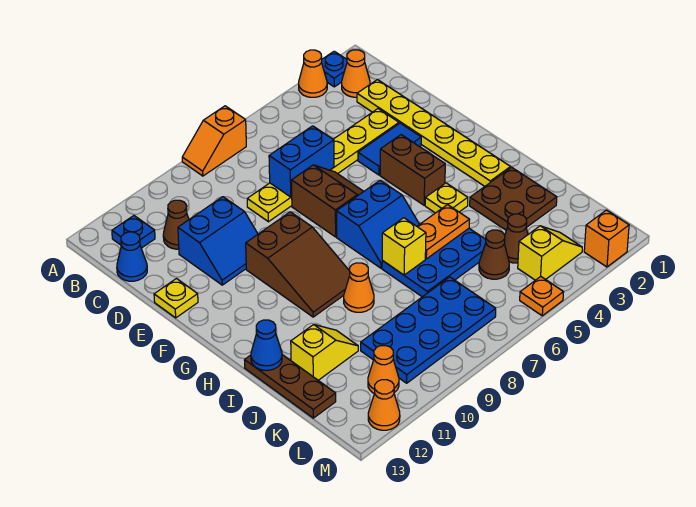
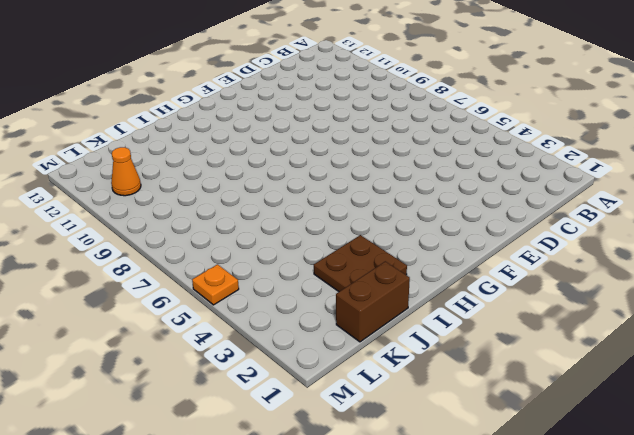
brown brick J1:K1 level 1 -> brown brick F4:G4 level 1
none -> blue plate A2 level 1
none -> orange cone A3 level 1
none -> orange slope A7:A8 level 1 top 7
none -> orange cone B2 level 1

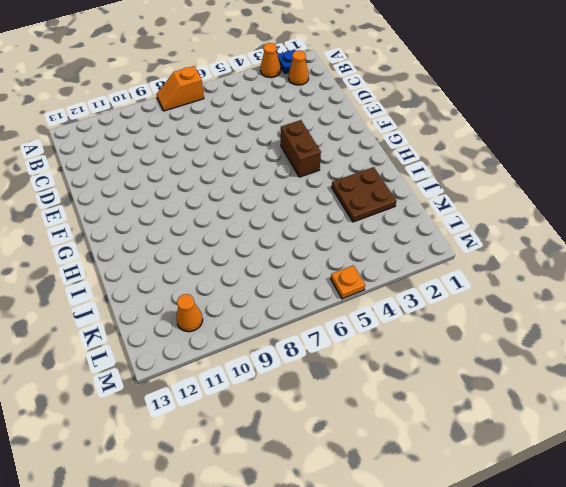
none -> blue plate B12 level 1
none -> yellow plate C2:H2 level 1
none -> brown cone C11 level 1
none -> blue cone C13 level 1

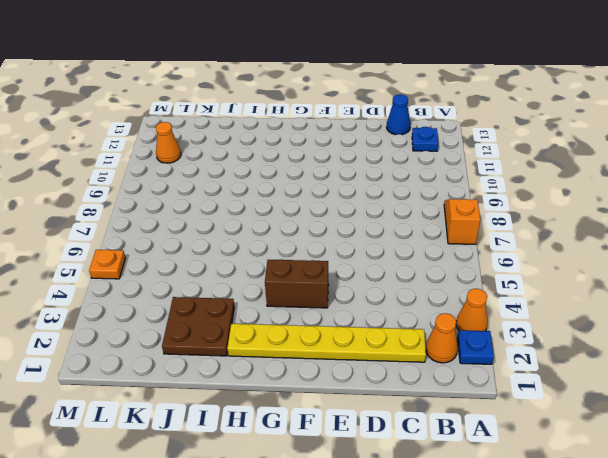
none -> brown cone C11 level 1
none -> yellow plate D3:D8 level 1
none -> blue slope D10:E11 level 1 top D
none -> blue tile E3:E4 level 1

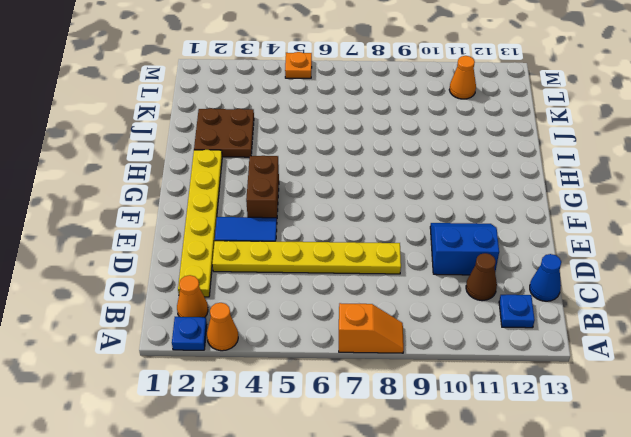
none -> brown slope E6:F7 level 1 top 7
none -> yellow plate E13 level 1
none -> brown slope F9:H10 level 1 top F
none -> blue slope G6:H7 level 1 top G

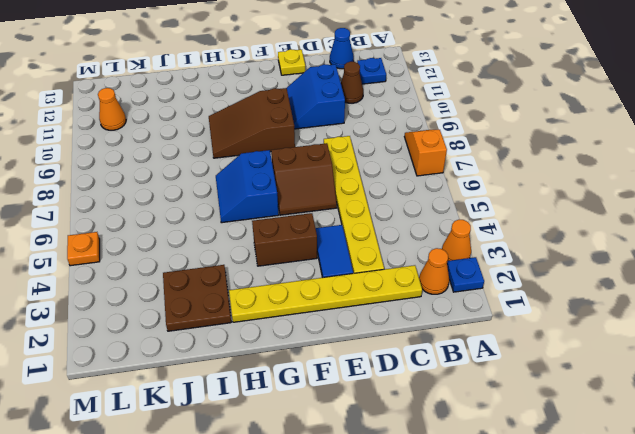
none -> yellow plate H4 level 1
none -> blue plate I5:J7 level 1
none -> orange cone I9 level 1
none -> brown plate I13:K13 level 1

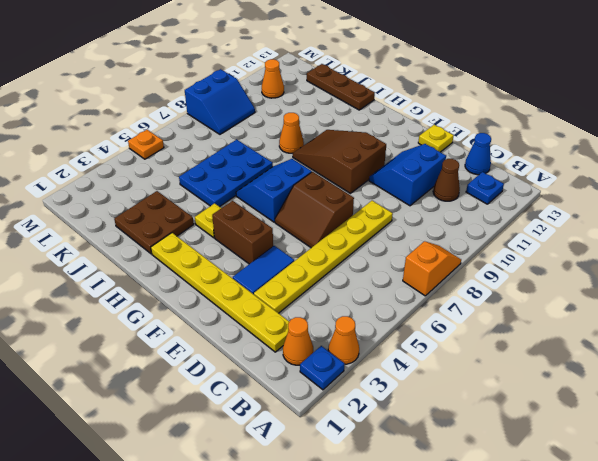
blue slope L8:M9 level 1 top M -> blue plate K7:L10 level 1
none -> yellow slope J11:J12 level 1 top 12
none -> brown cone K4 level 1
none -> brown cone K5 level 1
none -> yellow slope L3:L4 level 1 top 4

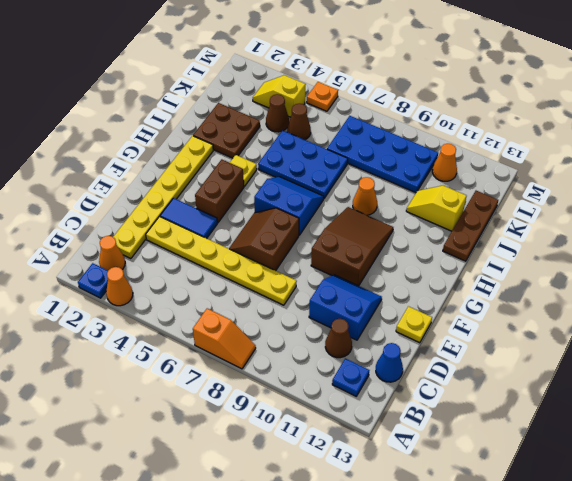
none -> orange brick M2 level 1
none -> orange cone M12 level 1
none -> blue brick D6:D7 level 2
none -> orange plate I5:I6 level 2

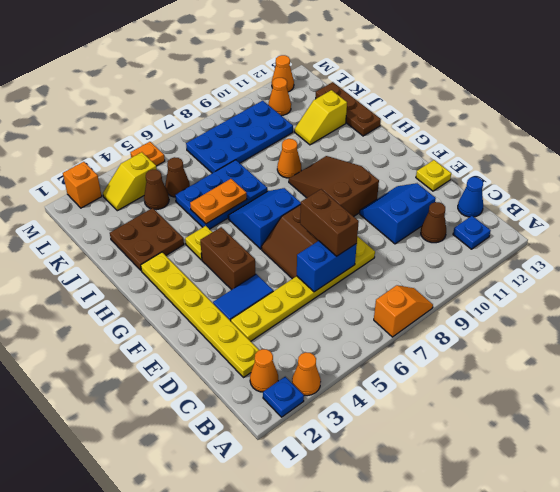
brown brick D7:E7 level 3 -> none
none -> yellow brick I7 level 2
none -> blue cone I13 level 2

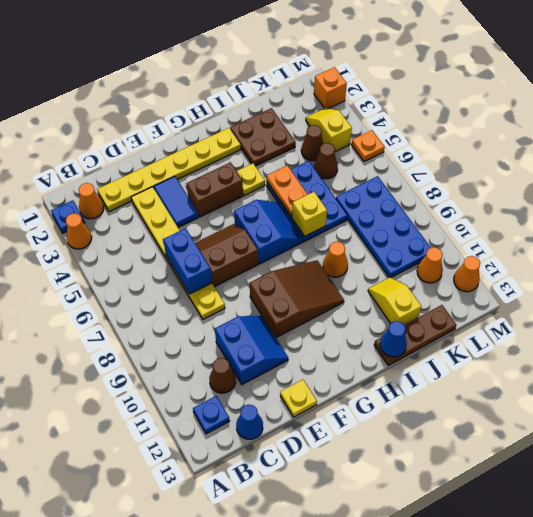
none -> orange slope A7:A8 level 1 top 7

